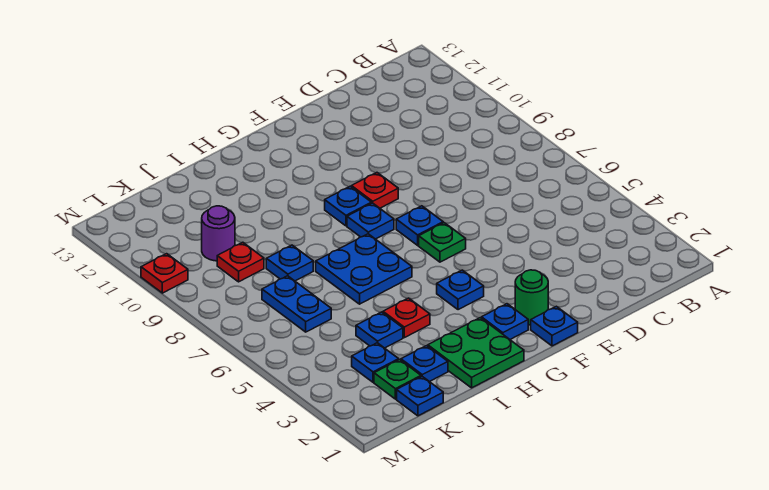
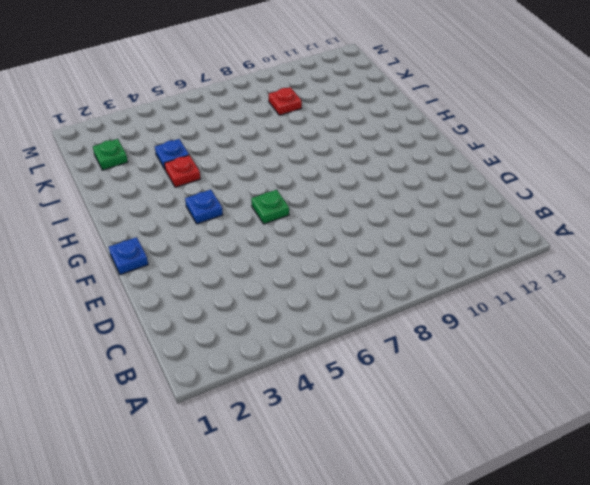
none -> green round brick F2 level 1
none -> blue plate F7 level 1
none -> red plate F9 level 1

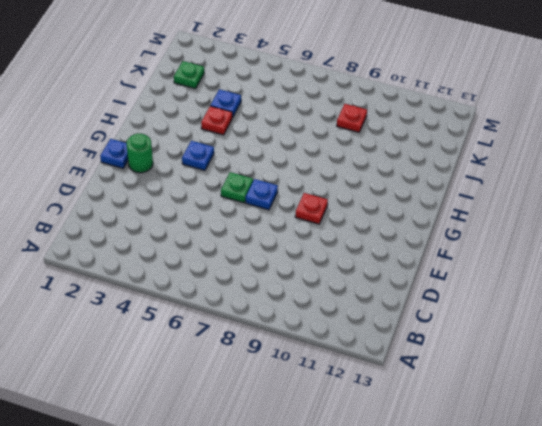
none -> blue plate G2 level 1
none -> blue plate G8 level 1
none -> blue plate G9 level 1

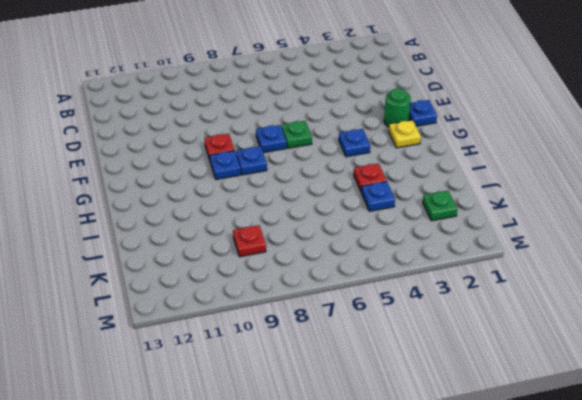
yellow plate G2 level 1 -> blue plate G2 level 1
none -> green plate H1:I2 level 1
none -> blue plate H6:I7 level 1
none -> blue plate J2 level 1

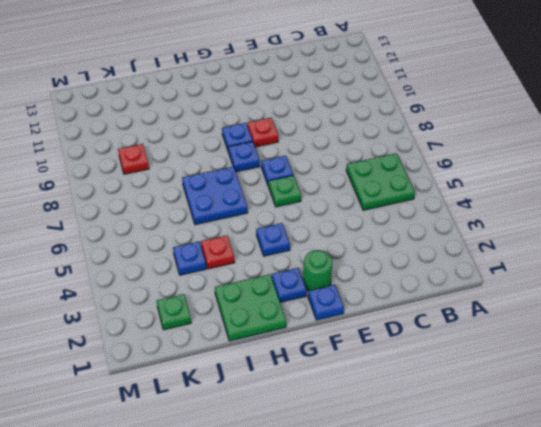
green plate B5:C6 level 1 -> none
none -> blue plate J2 level 1
none -> blue plate J8 level 1
none -> blue plate K1 level 1

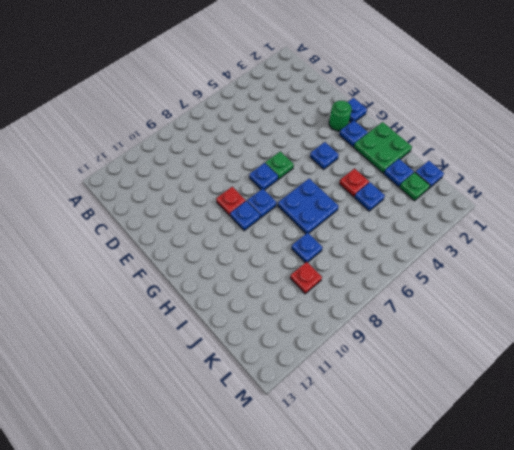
none -> blue plate K3 level 1
none -> blue plate K6:K7 level 1
none -> purple round brick K10 level 1

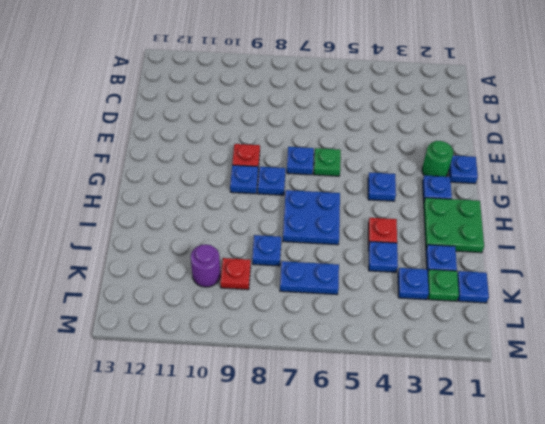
none -> red plate M10 level 1

